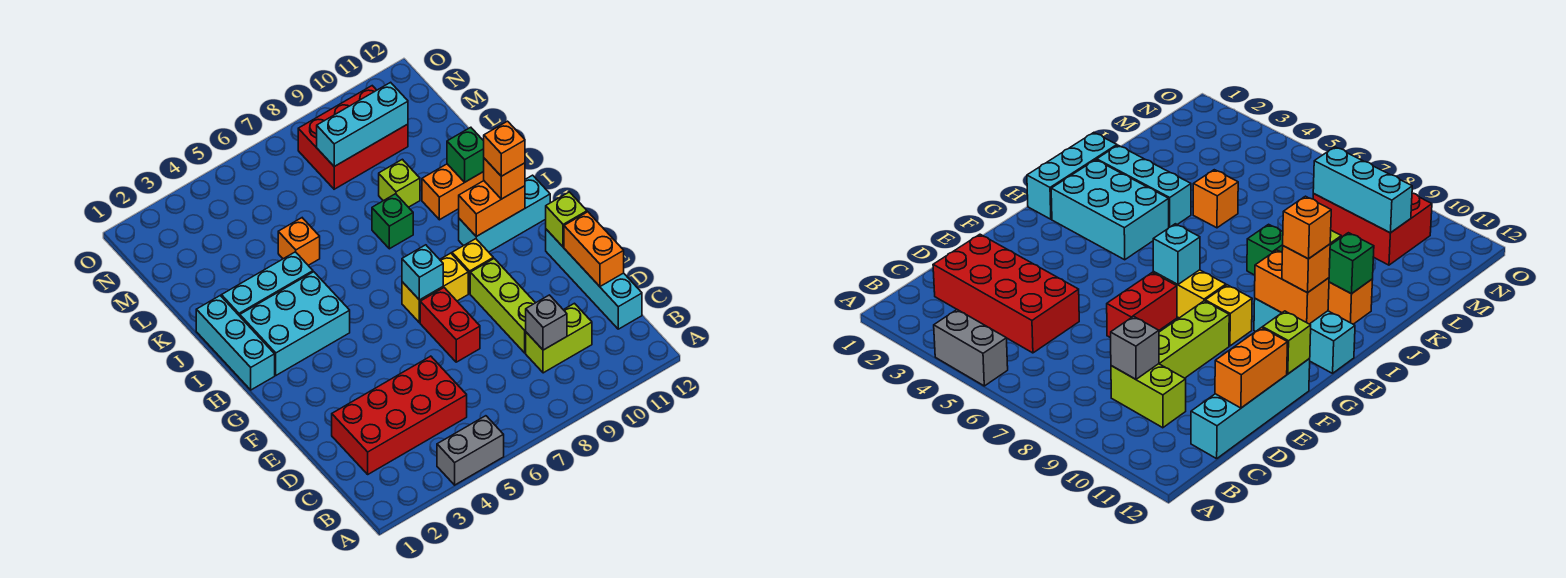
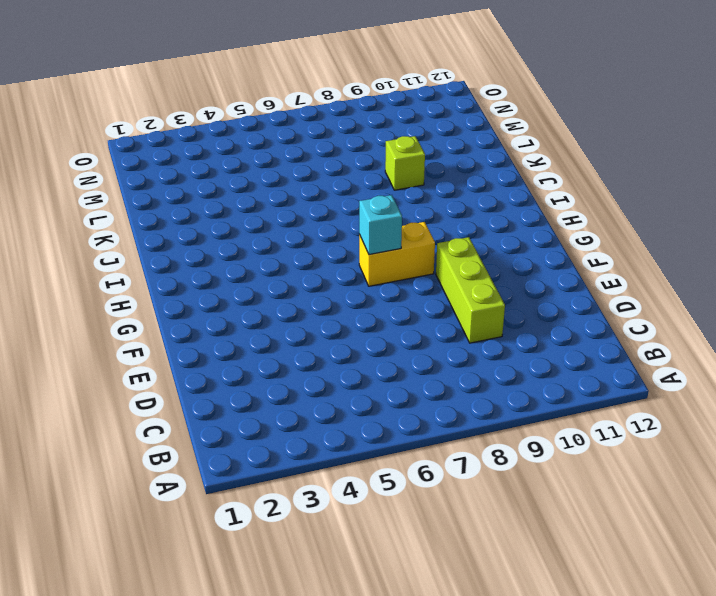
none -> grey brick A4:A5 level 1
none -> red brick C2:D5 level 1
none -> lime brick C9:C10 level 1

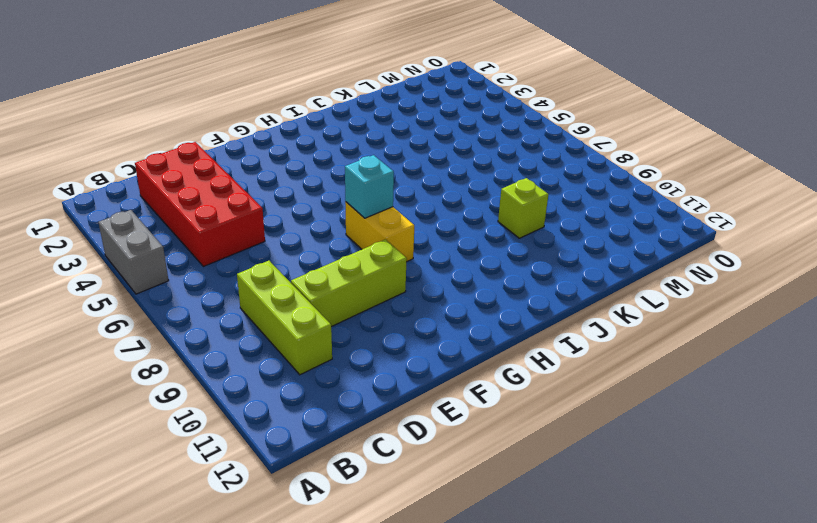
lime brick C8:C10 level 1 -> lime brick C9:C10 level 1
none -> cyan brick C12:F12 level 1
none -> red brick E7:F7 level 1
none -> yellow brick G9 level 1

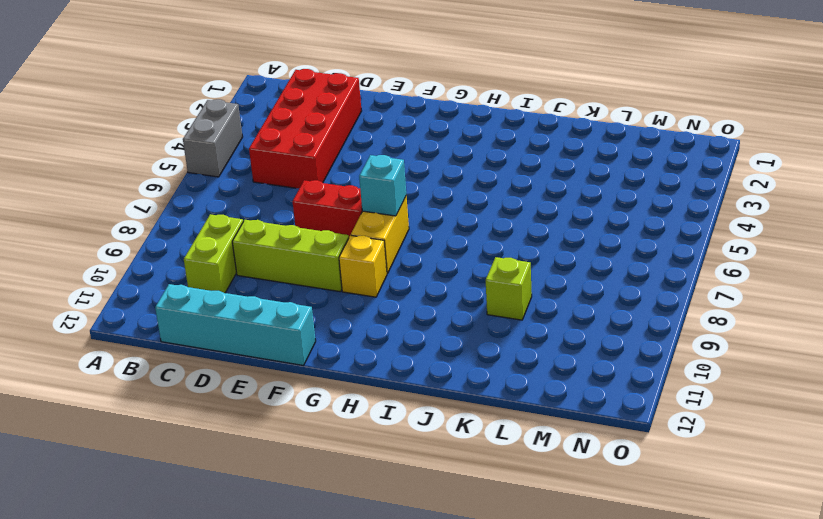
none -> cyan brick H1:J1 level 1
none -> cyan brick H2:I4 level 1
none -> cyan brick H10:H12 level 1

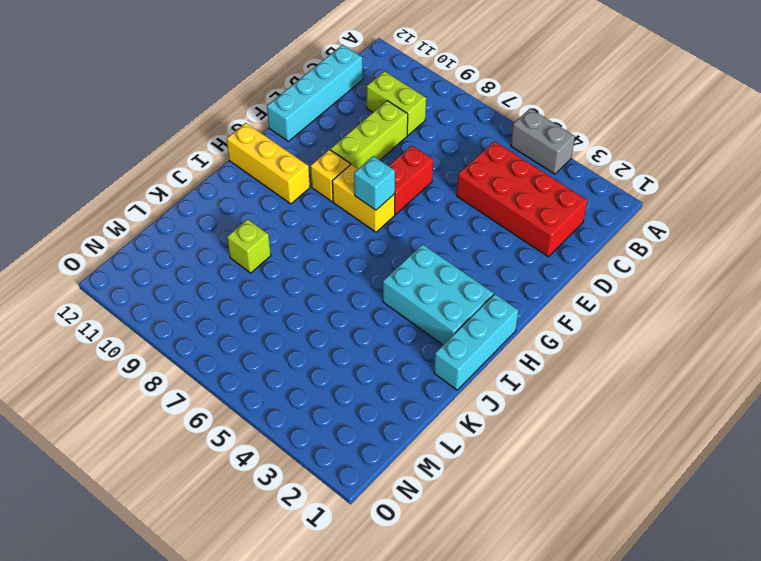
yellow brick H10:H12 level 1 -> cyan brick H10:H12 level 1
none -> cyan brick J2:J4 level 1
none -> green brick J8 level 1
none -> orange brick J10:J11 level 1

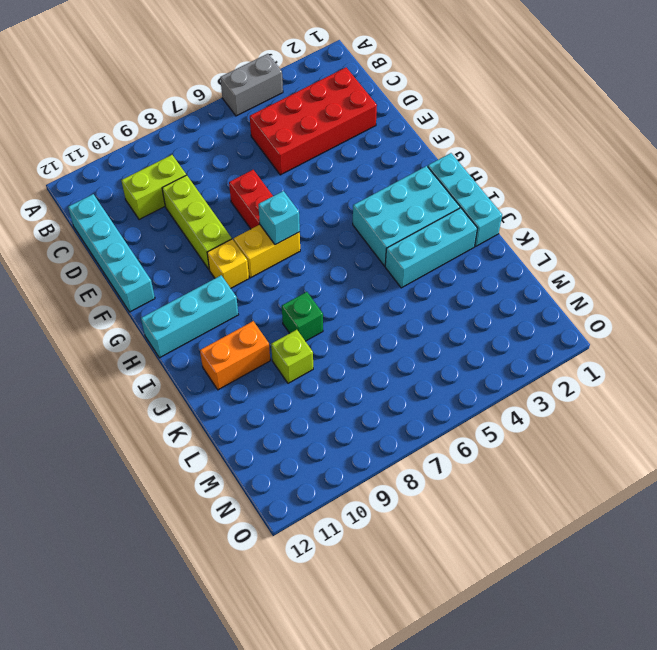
none -> orange brick K5 level 1
none -> red brick M8:N10 level 1
none -> grey brick C9 level 2

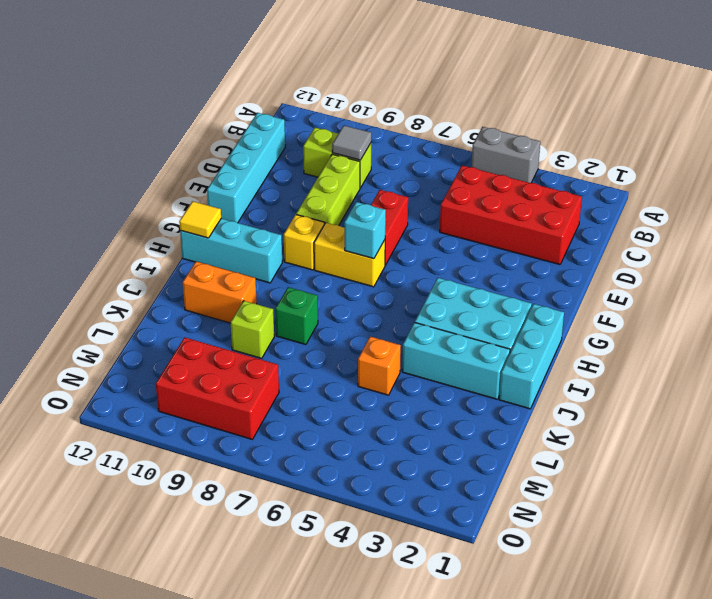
grey tile C9 level 2 -> grey brick C9 level 2
yellow tile H12 level 2 -> none
none -> orange brick D12:E12 level 2
none -> lime brick F12 level 2
none -> orange brick H10:H11 level 2

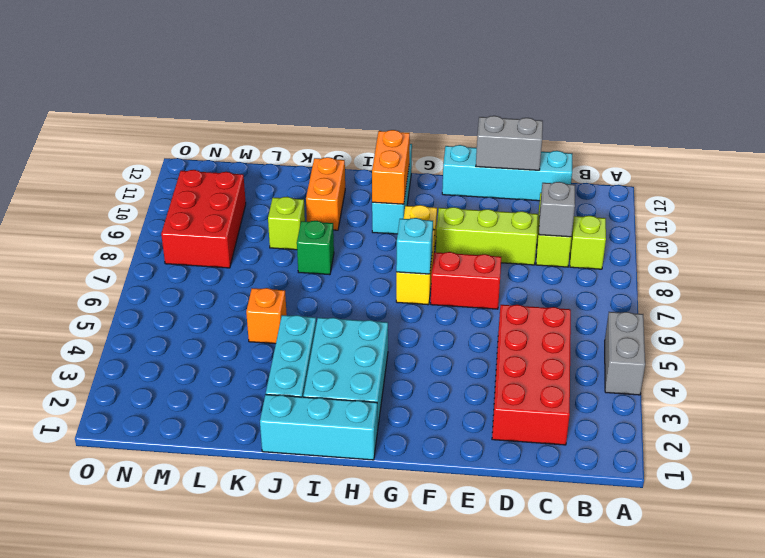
lime brick B9 level 1 -> lime brick F12 level 2
grey brick D12:E12 level 2 -> orange brick D12:E12 level 2
none -> green brick J11 level 2
none -> cyan brick M8:M10 level 2
none -> orange brick H11 level 3

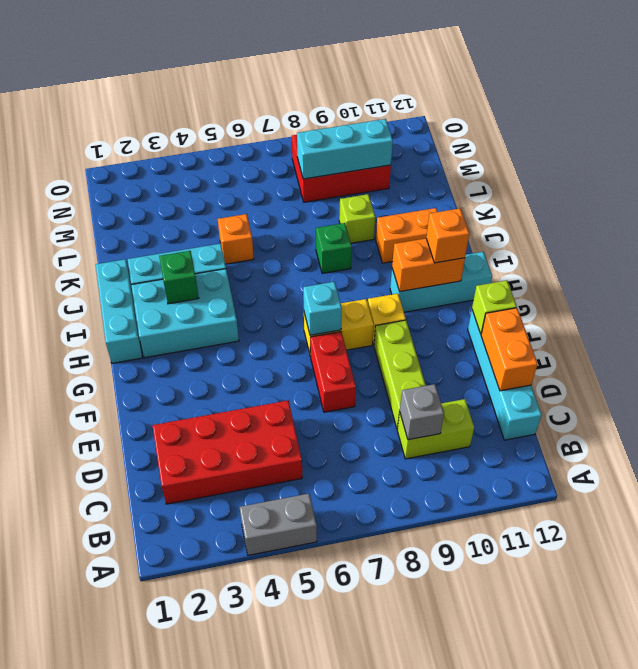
green brick I3 level 2 -> green brick J11 level 2
none -> orange brick H11 level 4

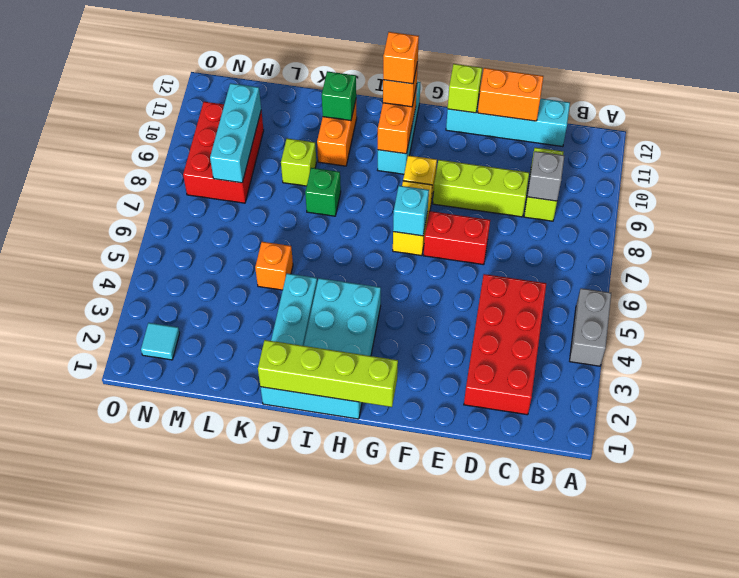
lime brick G1:J1 level 2 -> none
cyan tile N2 level 1 -> none

